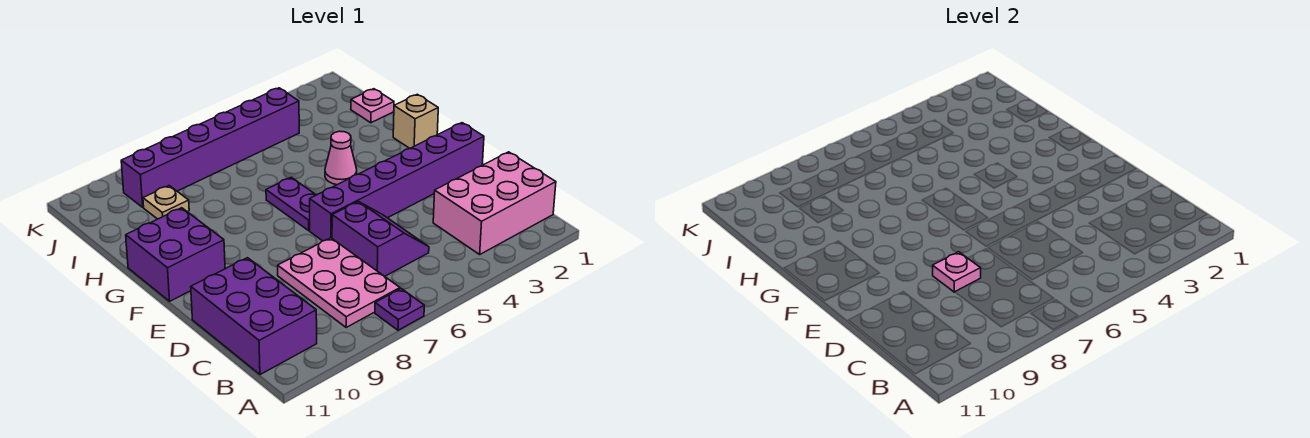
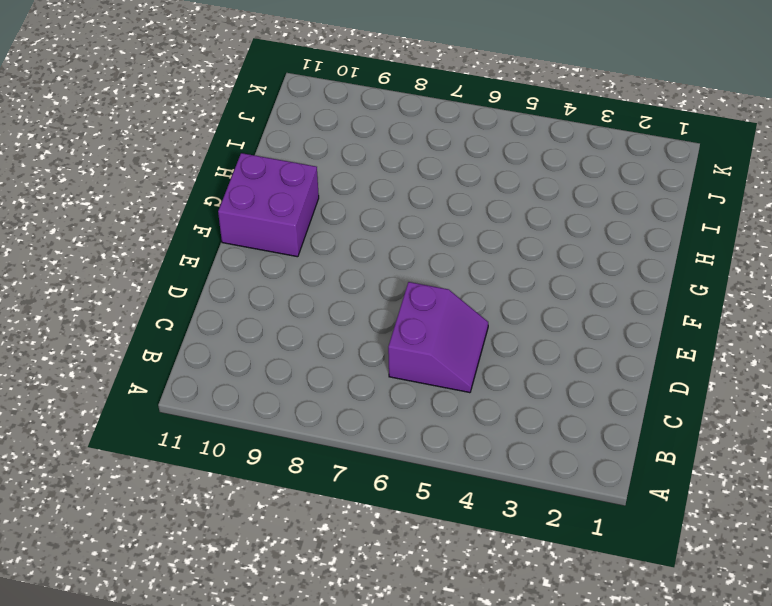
none -> purple plate A7 level 1
none -> pink brick B1:C3 level 1
none -> pink plate B7:D8 level 1

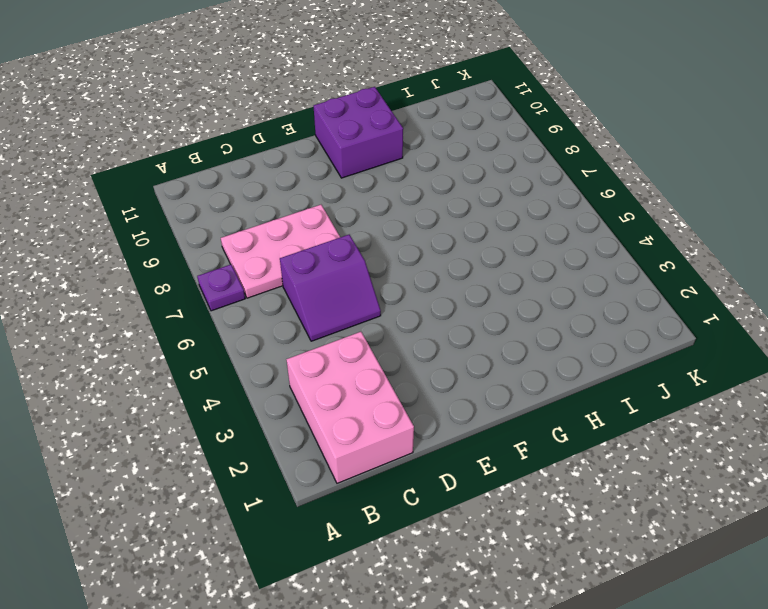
none -> purple brick B10:D11 level 1
none -> purple brick E1:E6 level 1
none -> purple plate F6:G6 level 1

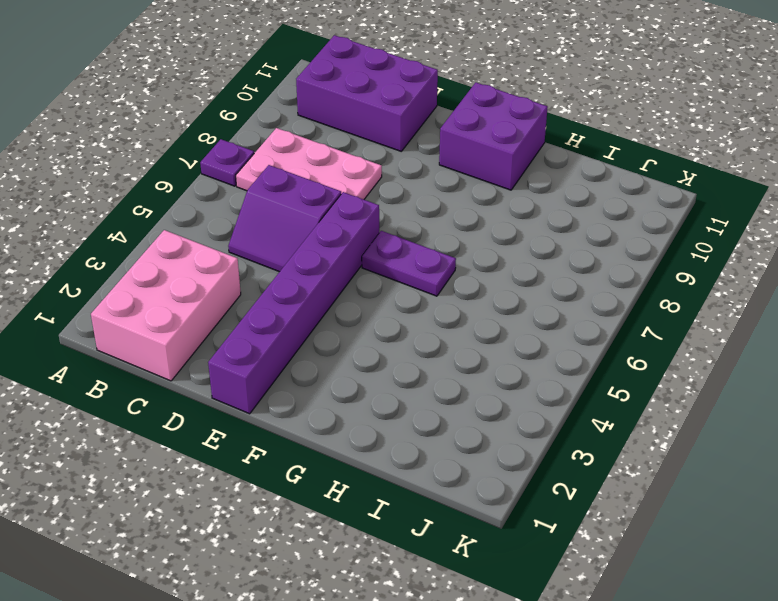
none -> tan brick G1 level 1
none -> pink cone G4 level 1
none -> pink plate I1 level 1

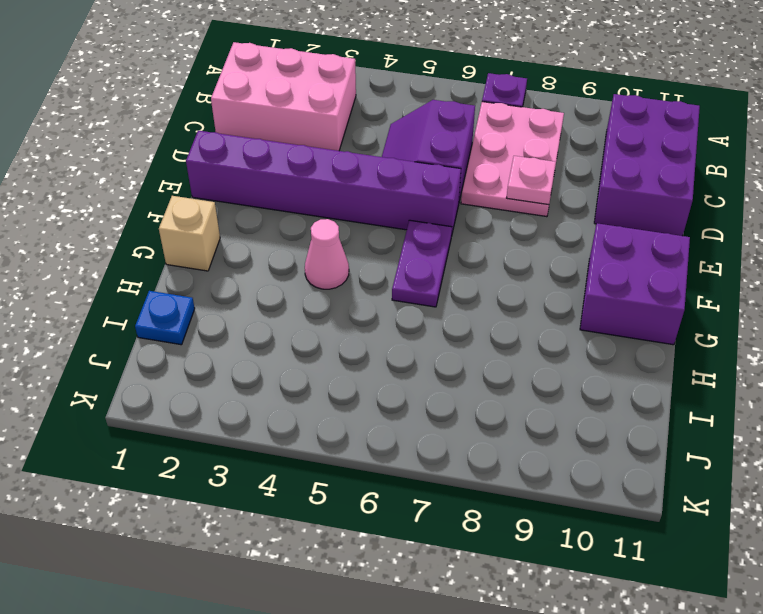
blue plate I1 level 1 -> pink plate I1 level 1
none -> tan plate I9 level 1
none -> purple brick J4:J9 level 1

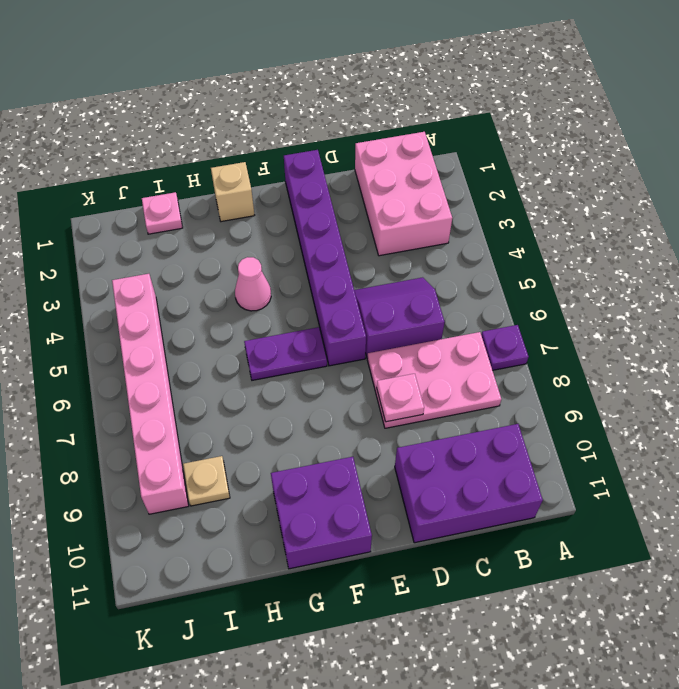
pink brick J4:J9 level 1 -> purple brick J4:J9 level 1

